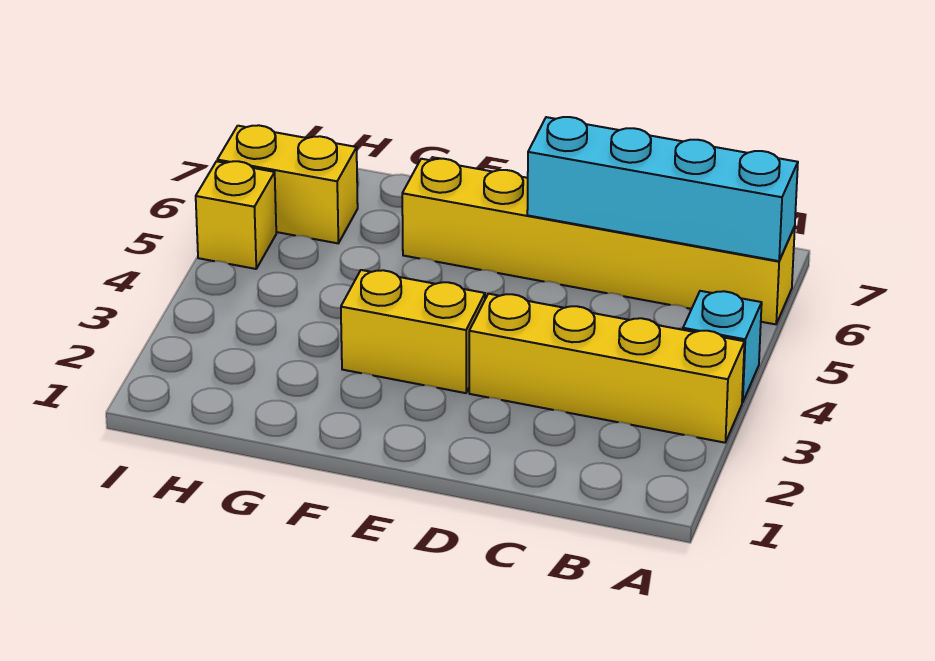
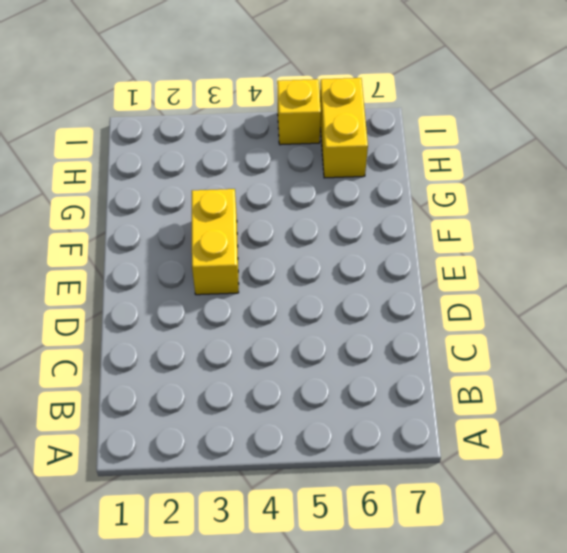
none -> yellow brick A3:D3 level 1
none -> cyan brick A4 level 1

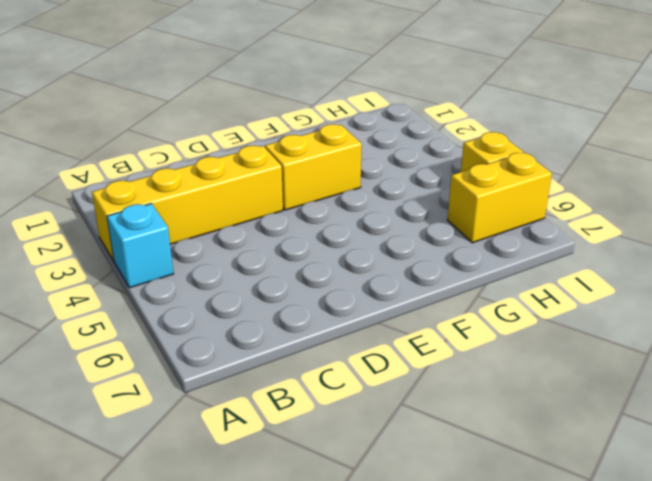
none -> yellow brick A6:F6 level 1
none -> cyan brick A6:D6 level 2

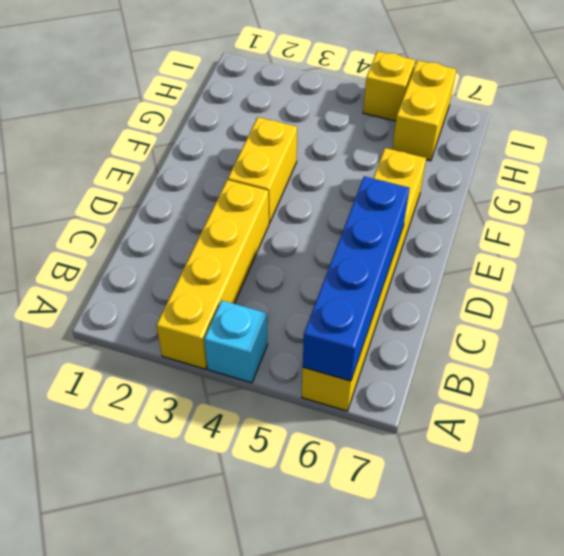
blue brick A6:D6 level 2 -> cyan brick A6:D6 level 2

